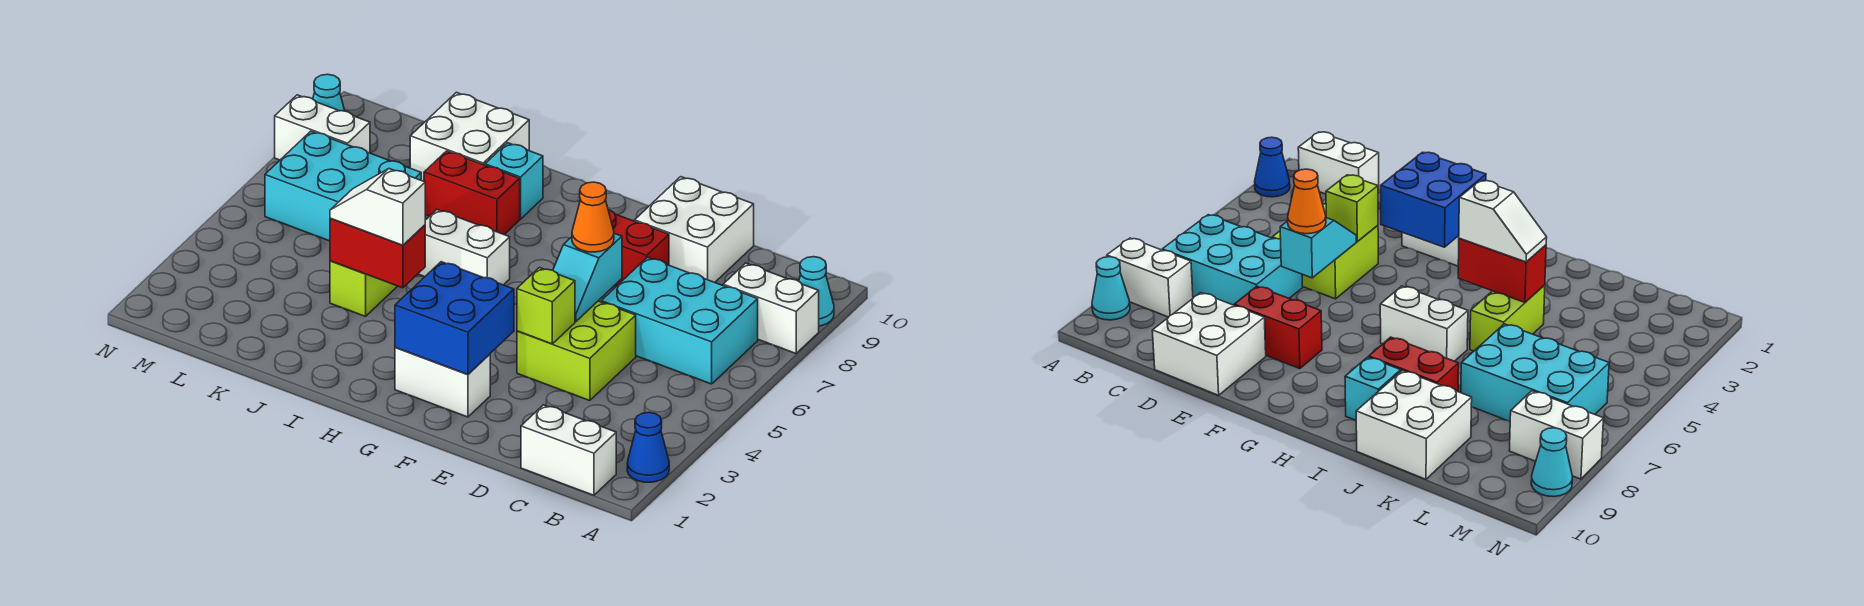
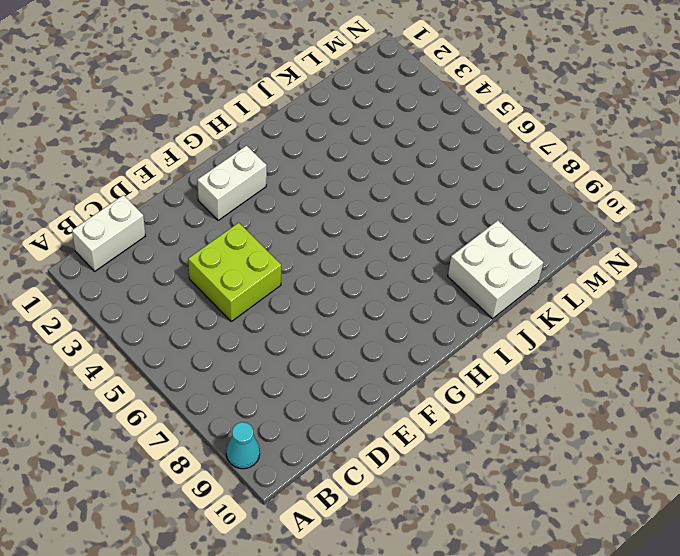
none -> blue cone A2 level 1
none -> white brick A8:B8 level 1
none -> cyan brick B6:D7 level 1

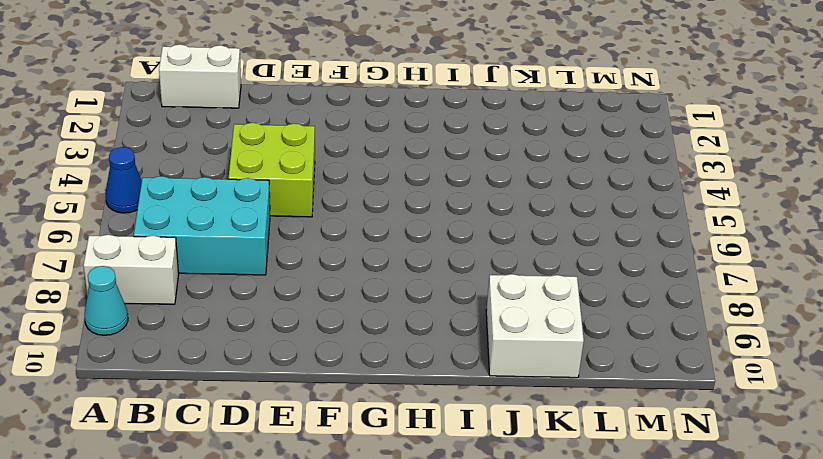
blue cone A5 level 1 -> blue cone A2 level 1
none -> white brick D9:E10 level 1
none -> red brick E8:F8 level 1
none -> white brick F2:G2 level 1

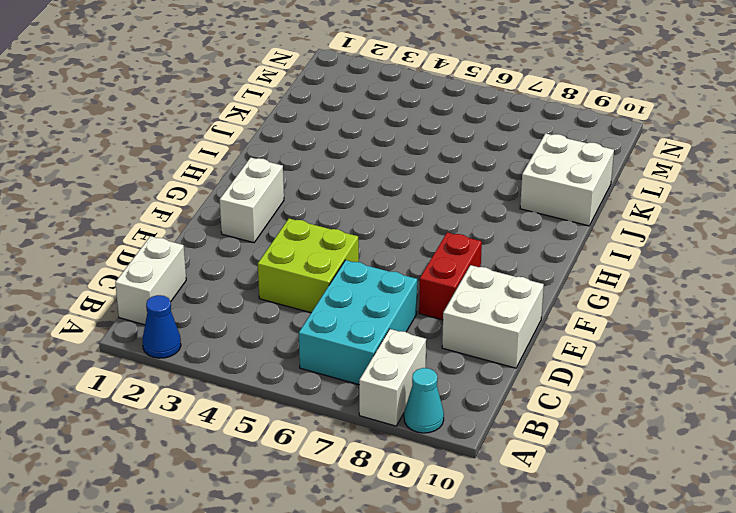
none -> white brick H6:I6 level 1
none -> red brick I8:J8 level 1
none -> cyan brick I9 level 1

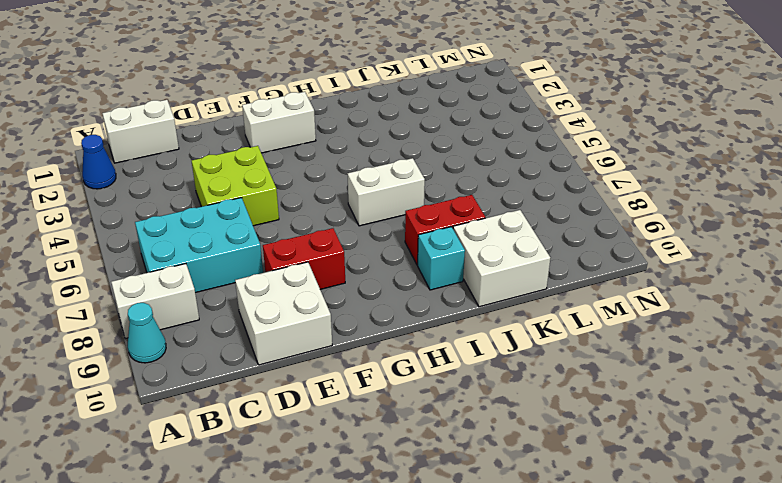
none -> lime brick J4:J5 level 1
none -> cyan brick K6:M7 level 1
none -> white brick M8:N8 level 1

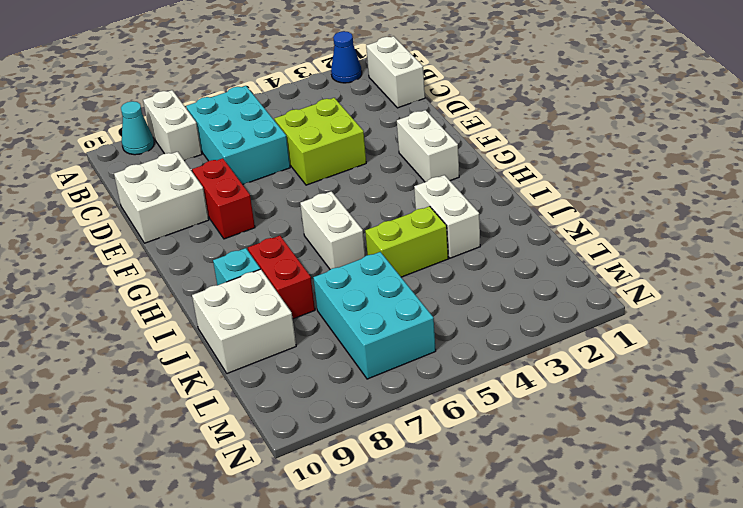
white brick I3:J3 level 1 -> white brick M8:N8 level 1
none -> cyan cone N9 level 1
none -> lime brick E4 level 2
none -> cyan slope E5:E6 level 2 top 6

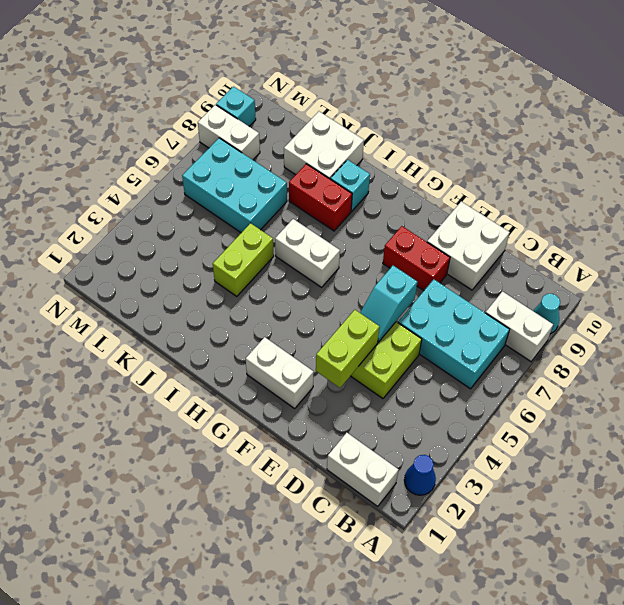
lime brick E3:E4 level 2 -> lime brick E4 level 2
cyan brick N9 level 1 -> cyan cone N9 level 1
none -> blue brick F2:G3 level 2
none -> red brick I4:J4 level 2
none -> orange cone E6 level 3

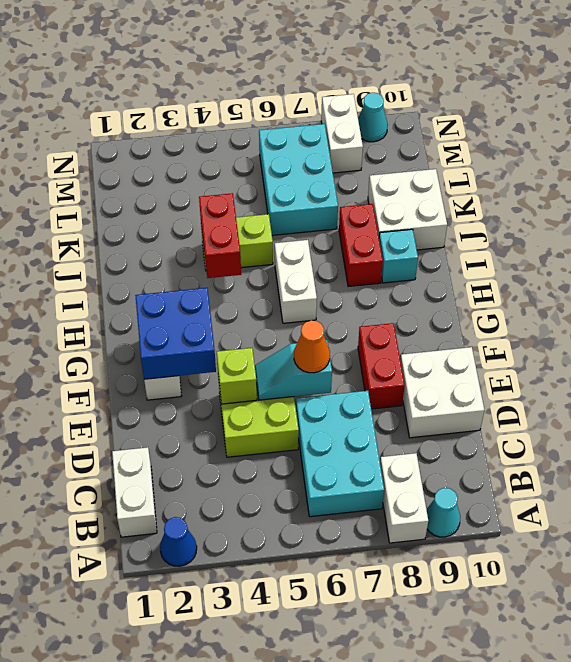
none -> white slope I4:J4 level 3 top I

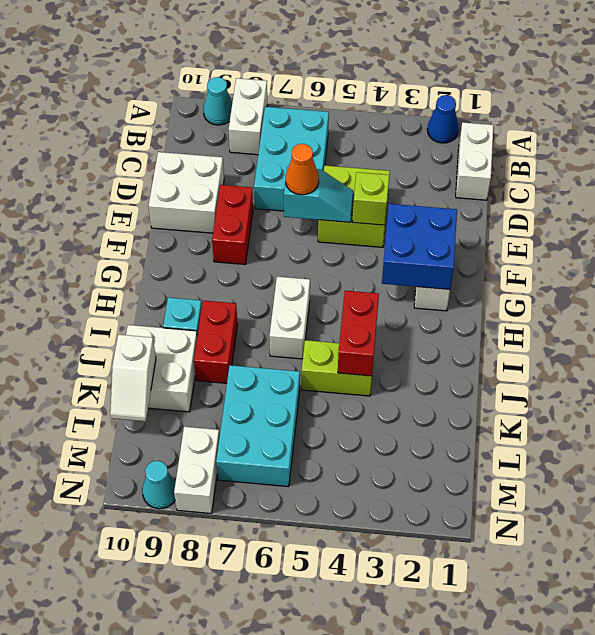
white slope K10:L10 level 2 top K -> white slope I4:J4 level 3 top I

